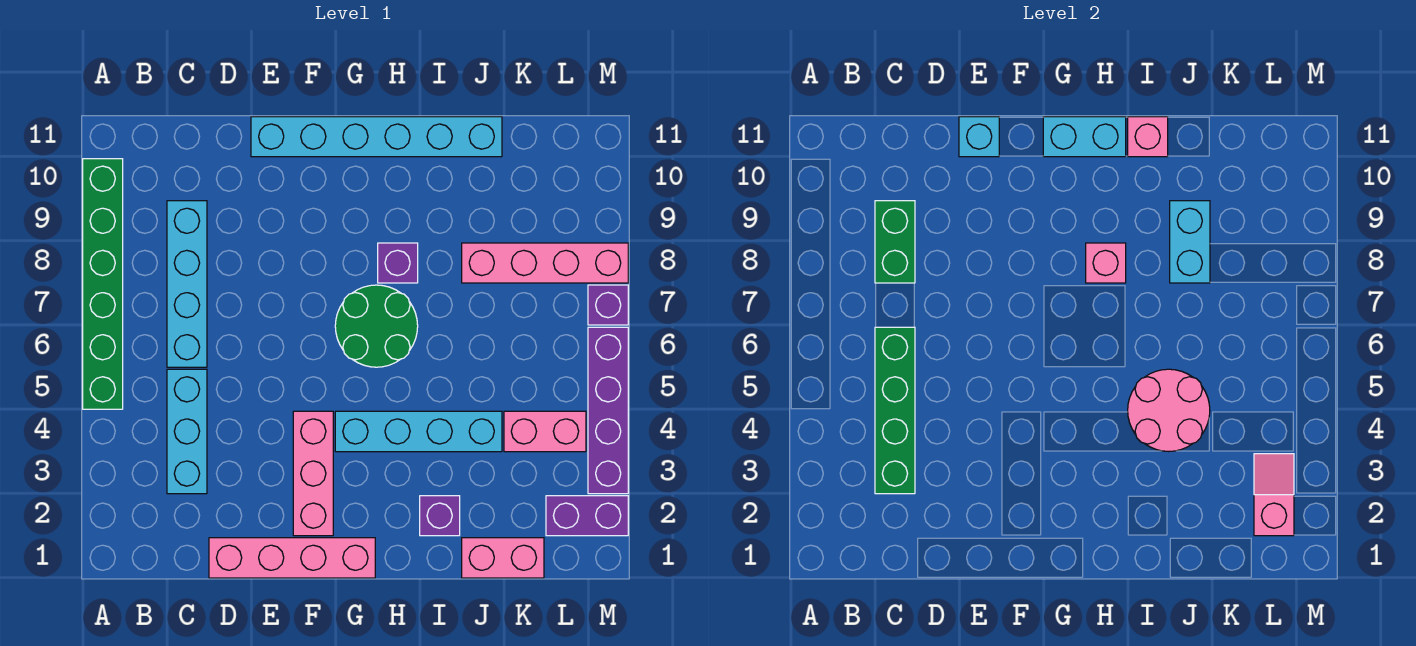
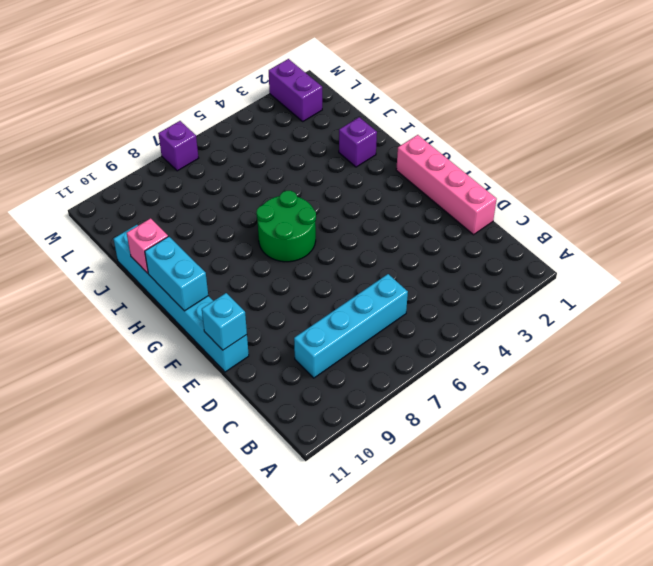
none -> green brick A5:A10 level 1
none -> cyan brick C3:C5 level 1
none -> pink brick F2:F4 level 1

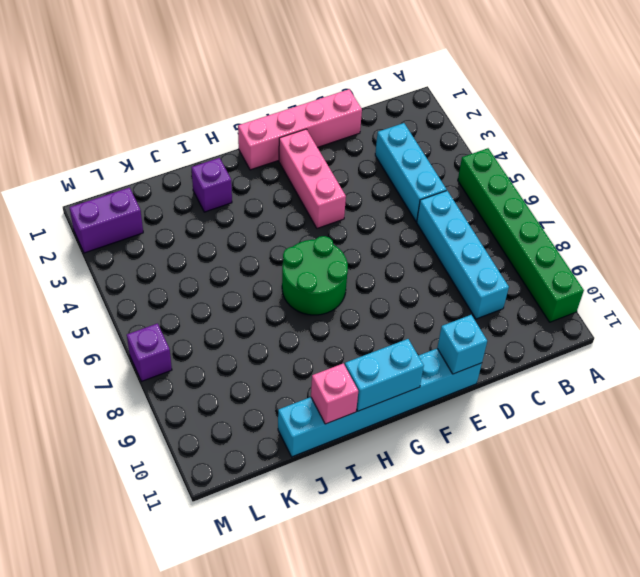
none -> cyan brick G4:J4 level 1
none -> purple brick H8 level 1
none -> pink brick J1:K1 level 1

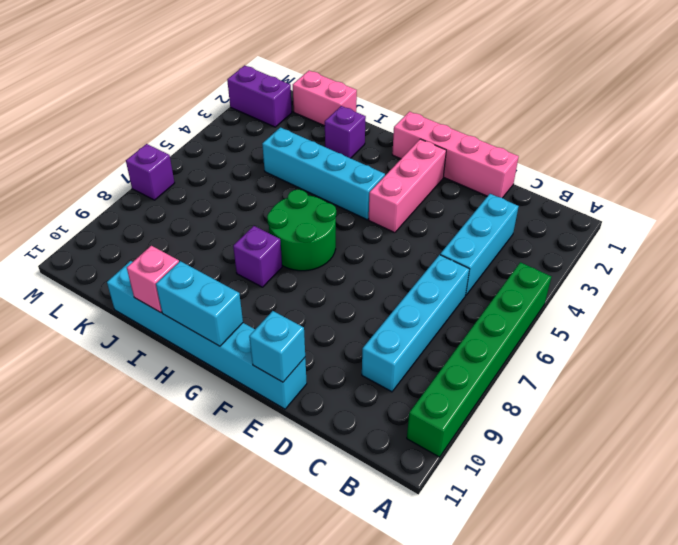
none -> pink brick J8:M8 level 1
none -> pink brick K4:L4 level 1
none -> purple brick M3:M6 level 1

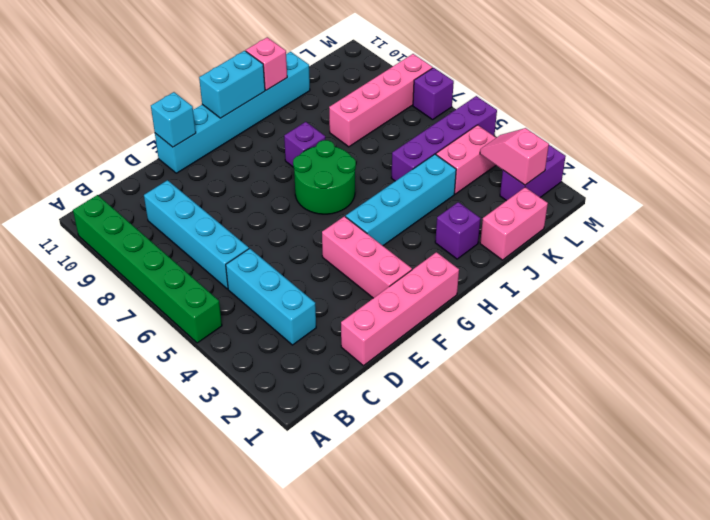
purple brick J5:M5 level 1 -> purple brick M3:M6 level 1
none -> green brick C3:C6 level 2
none -> green brick C8:C9 level 2
none -> pink brick H8 level 2

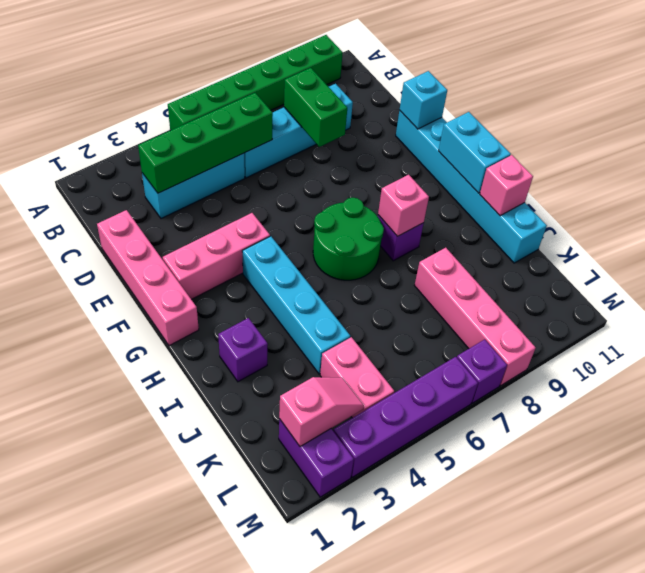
green brick C8:D8 level 2 -> green brick C8:C9 level 2
none -> pink brick J1:K1 level 1
none -> pink round brick I4:J5 level 2
none -> cyan brick J8:J9 level 2

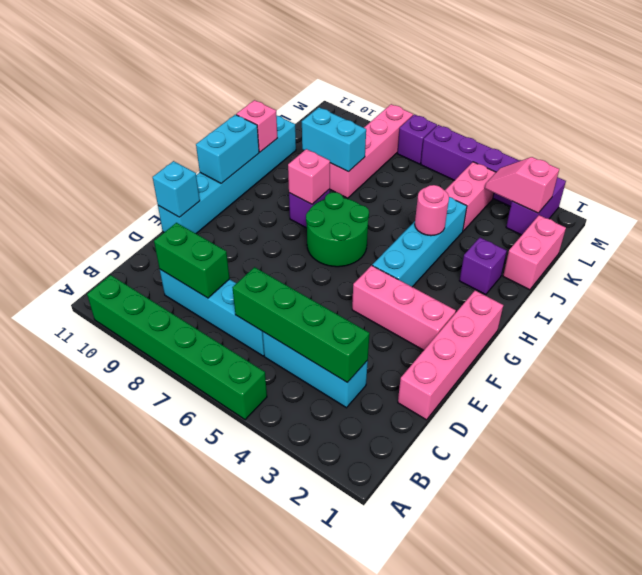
pink round brick I4 level 2 -> pink round brick I4:J5 level 2

